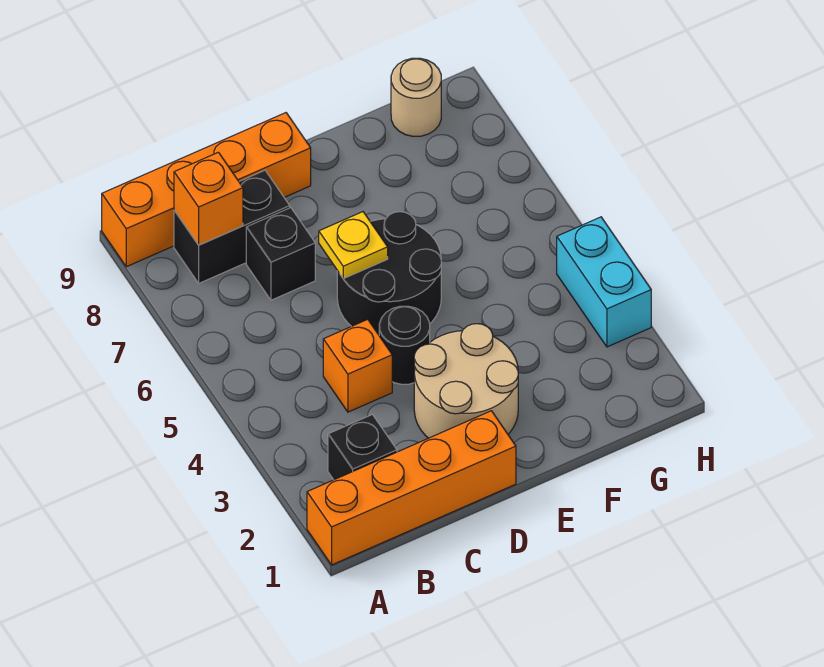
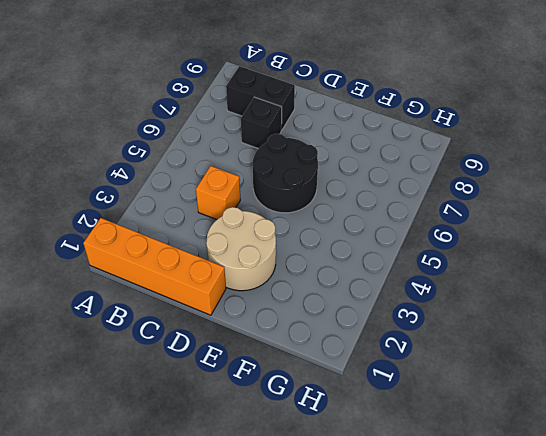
none -> orange brick A9:D9 level 1
none -> black brick B2 level 1
none -> black round brick D4 level 1

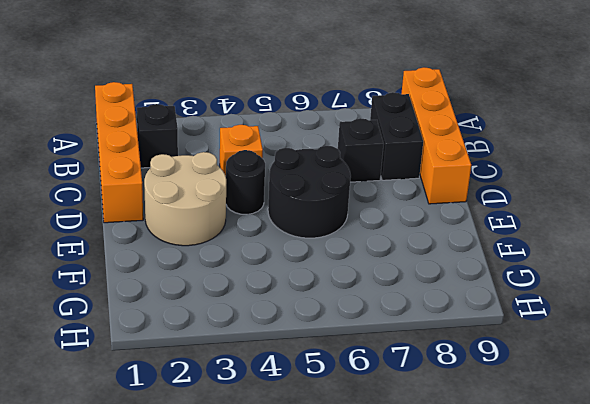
none -> tan round brick G9 level 1
none -> cyan brick H3:H4 level 1
none -> orange brick B8 level 2

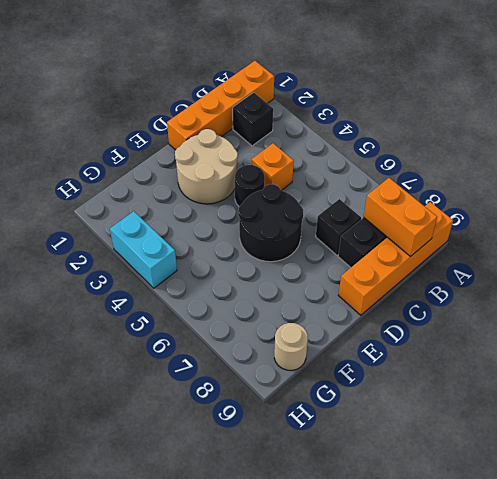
orange brick B8:B9 level 2 -> orange brick B8 level 2
none -> yellow plate D6 level 2

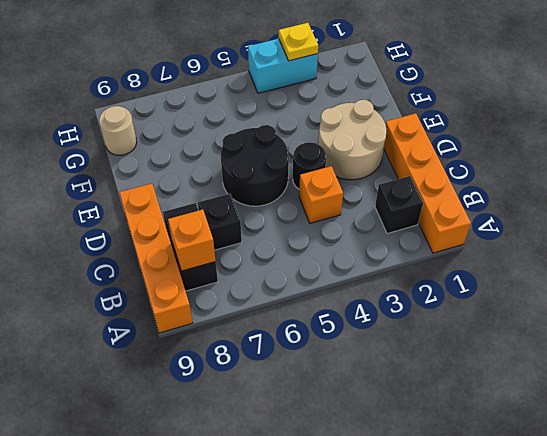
yellow plate H3 level 2 -> yellow plate D6 level 2

